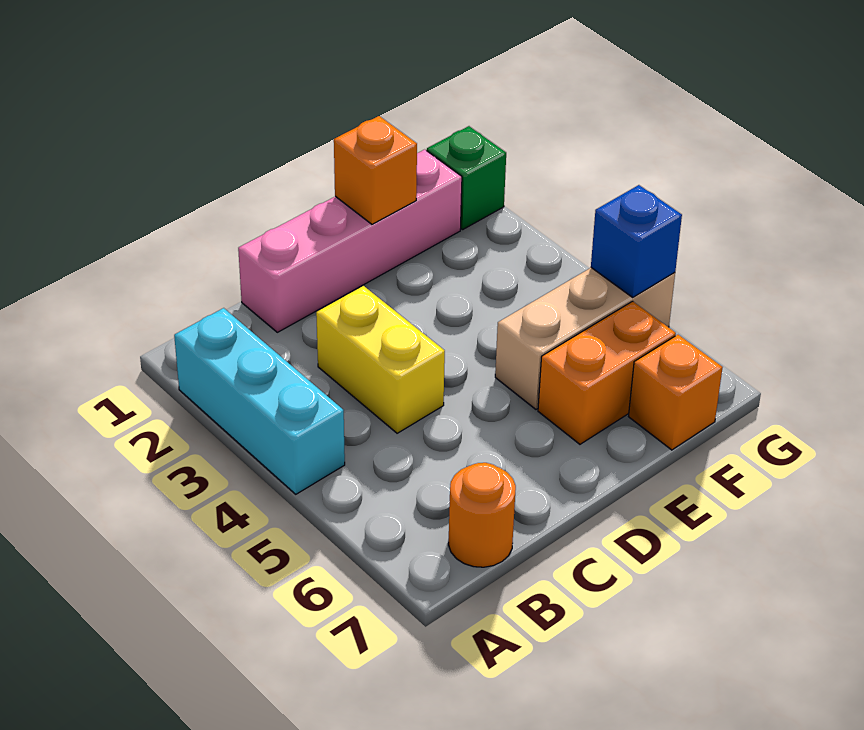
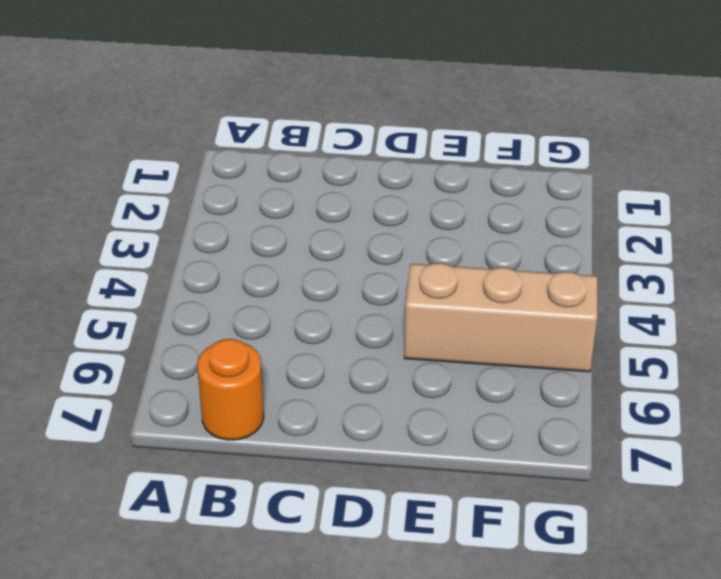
none -> cyan brick A2:A4 level 1
none -> pink brick C1:F1 level 1

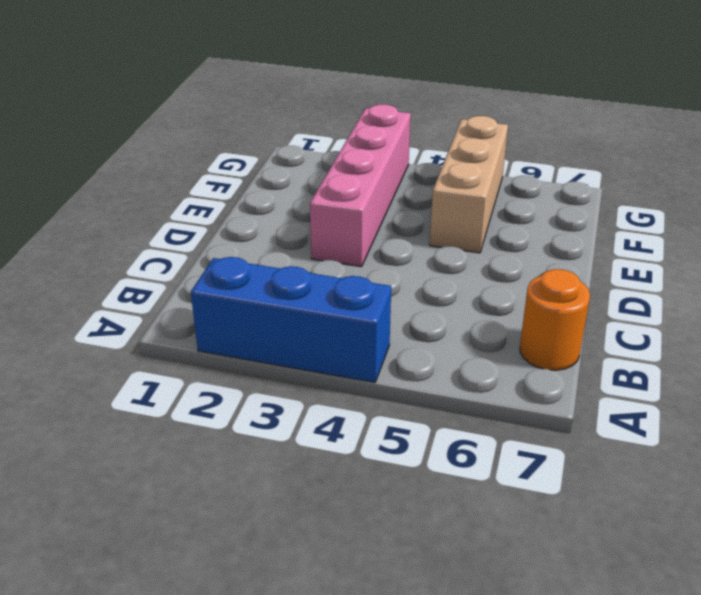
blue brick A2:A4 level 1 -> cyan brick A2:A4 level 1
pink brick D3:G3 level 1 -> pink brick C1:F1 level 1
none -> yellow brick C3:C4 level 1
none -> orange brick E6:F6 level 1

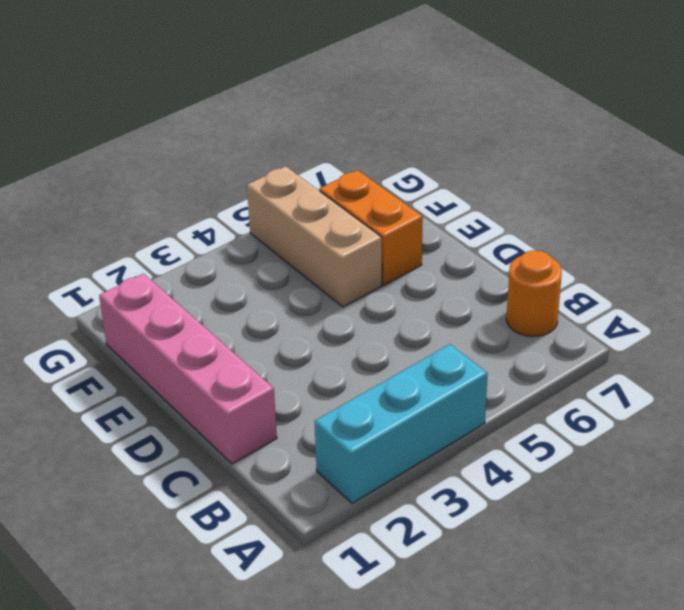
none -> yellow brick C3:C4 level 1
none -> orange brick F7 level 1

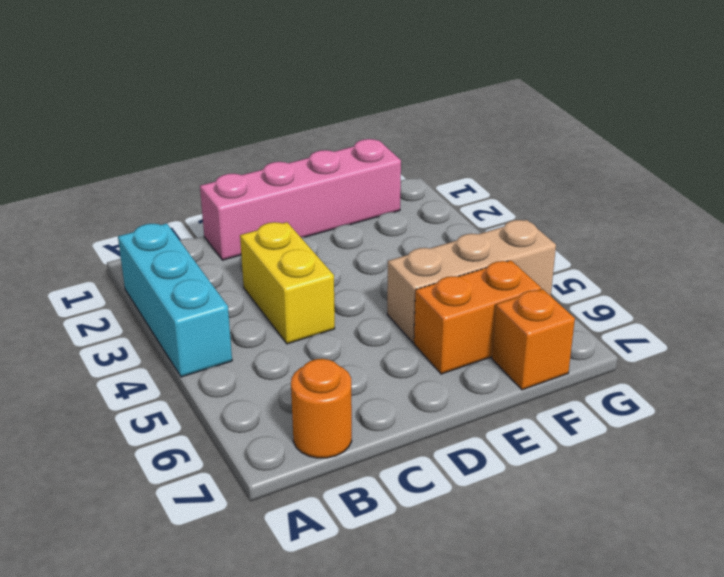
none -> green brick G1 level 1
none -> orange brick E1 level 2

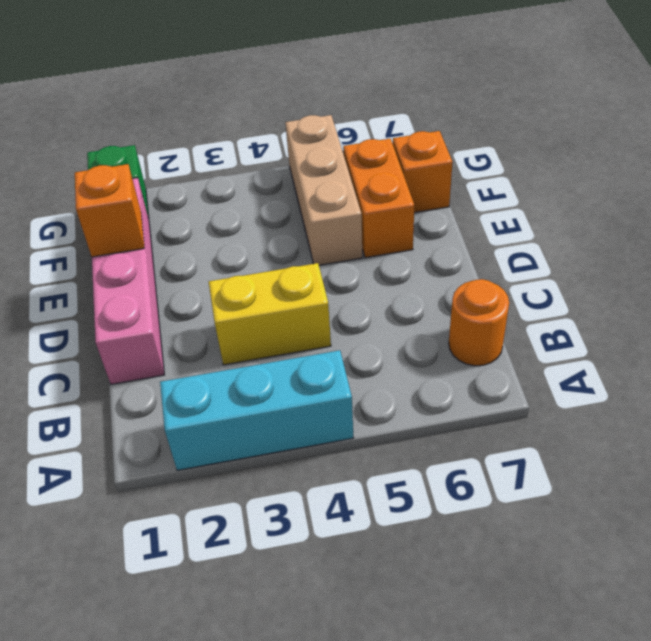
none -> blue brick G5 level 2

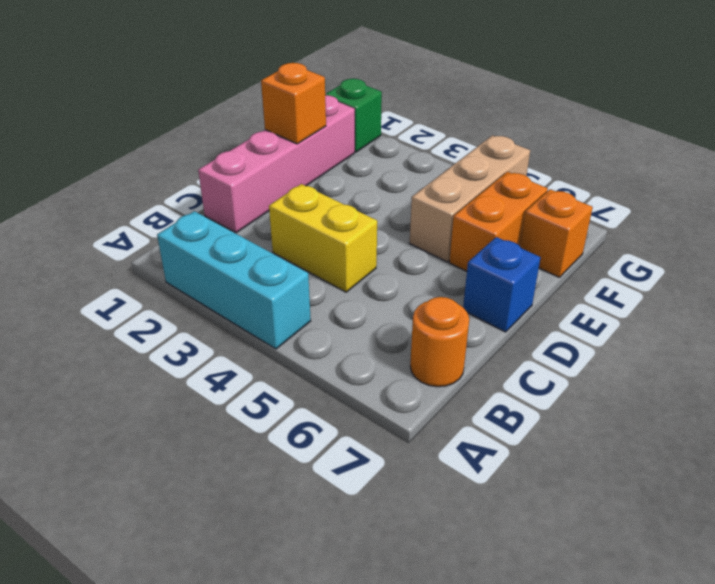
blue brick D7 level 1 -> blue brick G5 level 2

